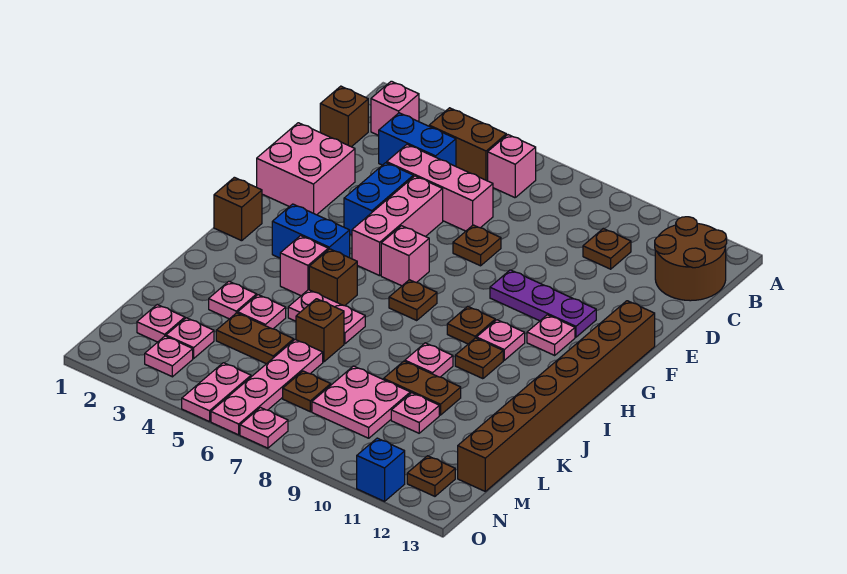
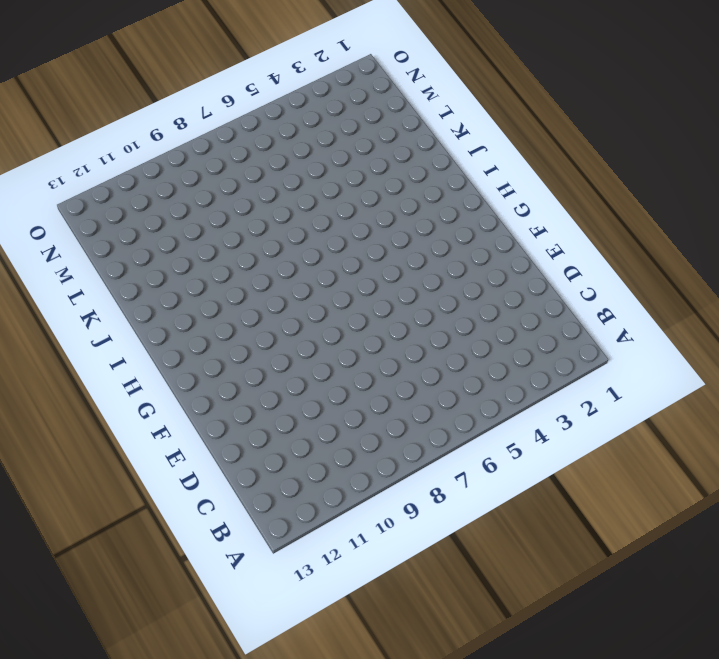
none -> pink brick B2 level 1
none -> brown brick B4:B5 level 1
none -> pink brick B6 level 1
none -> brown round brick B12:C13 level 1

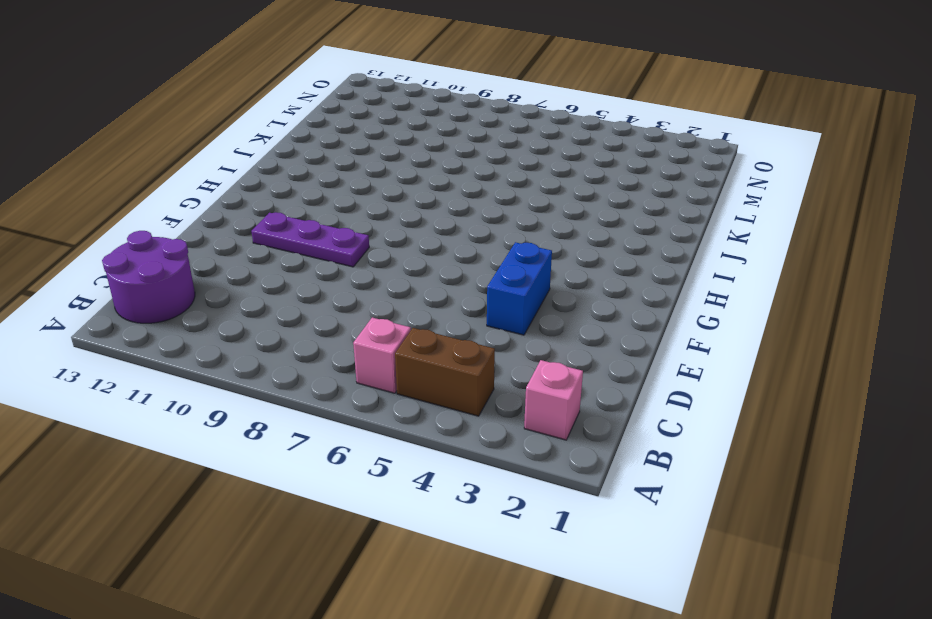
purple round brick B12:C13 level 1 -> brown round brick B12:C13 level 1
none -> brown brick C1 level 1
none -> blue brick C3:C4 level 1
none -> brown plate C10 level 1
none -> pink brick D4:D6 level 1

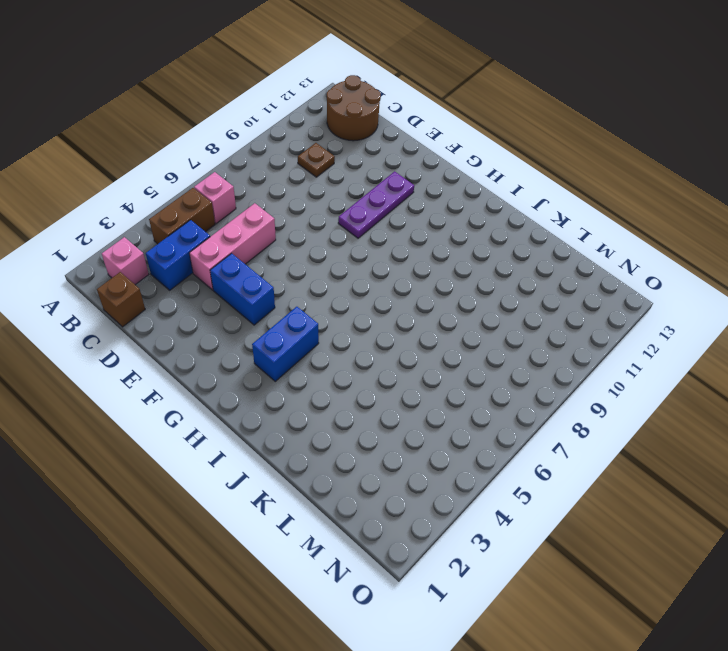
none -> pink brick E1:F2 level 1
none -> pink brick E5:G5 level 1
none -> brown plate E7 level 1
none -> brown brick F13:M13 level 1

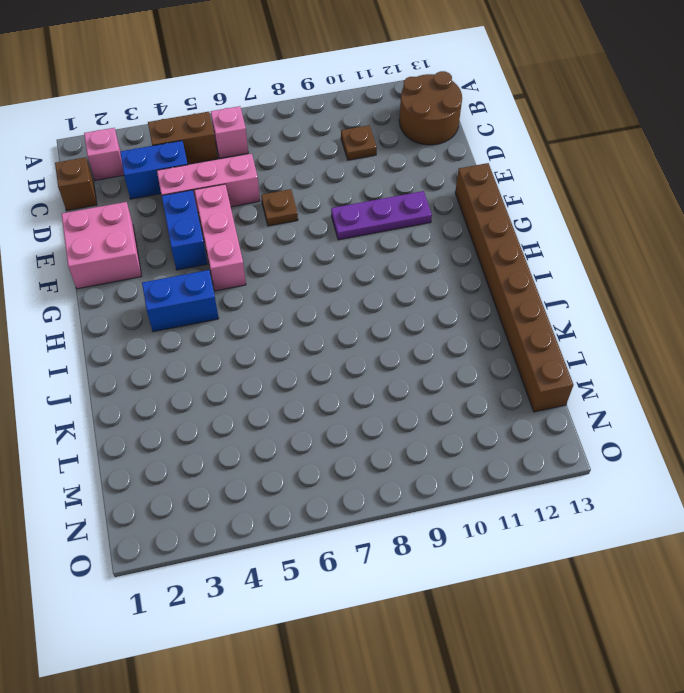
none -> pink brick G6 level 1
none -> pink plate G11 level 1
none -> brown brick H1 level 1
none -> brown plate H7 level 1

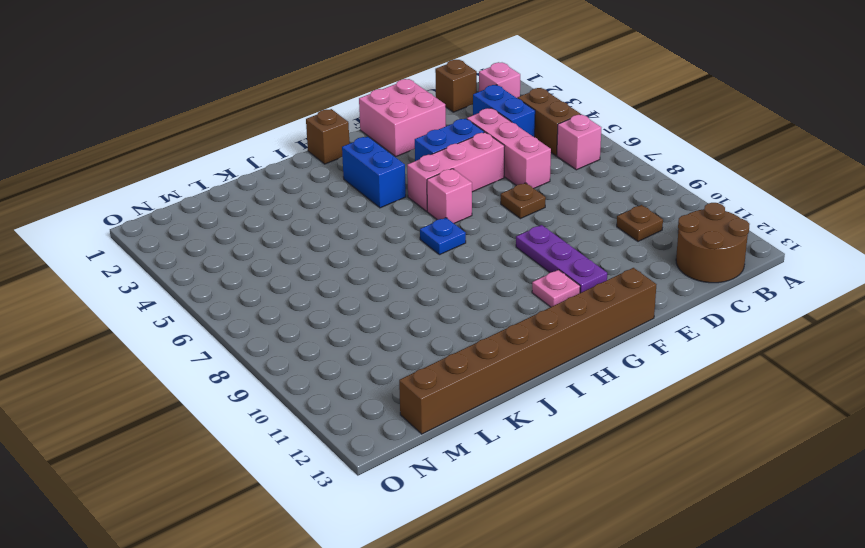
blue plate H7 level 1 -> brown plate H7 level 1
none -> brown plate H9 level 1
none -> pink plate H10 level 1
none -> pink brick I4 level 1
none -> brown brick I5 level 1

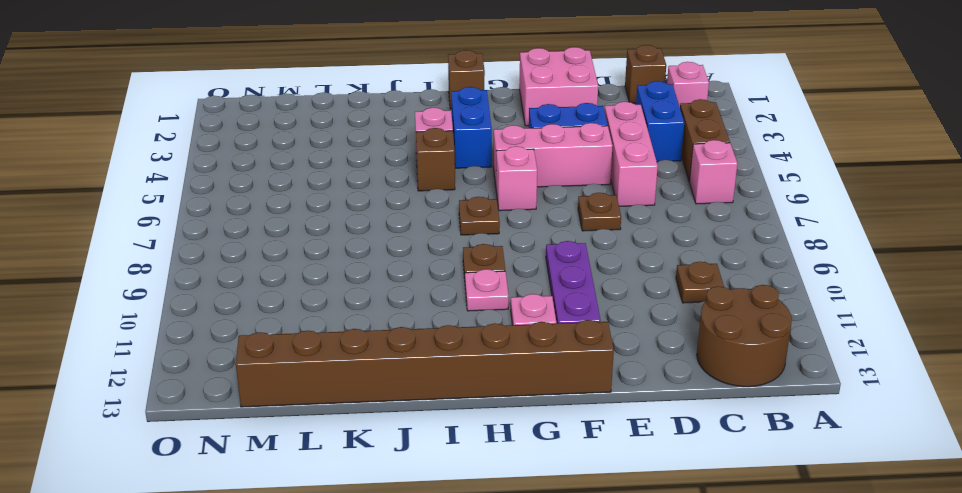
none -> brown plate I10 level 1
none -> pink plate J5:J6 level 1
none -> pink plate J9 level 1
none -> pink plate K3 level 1

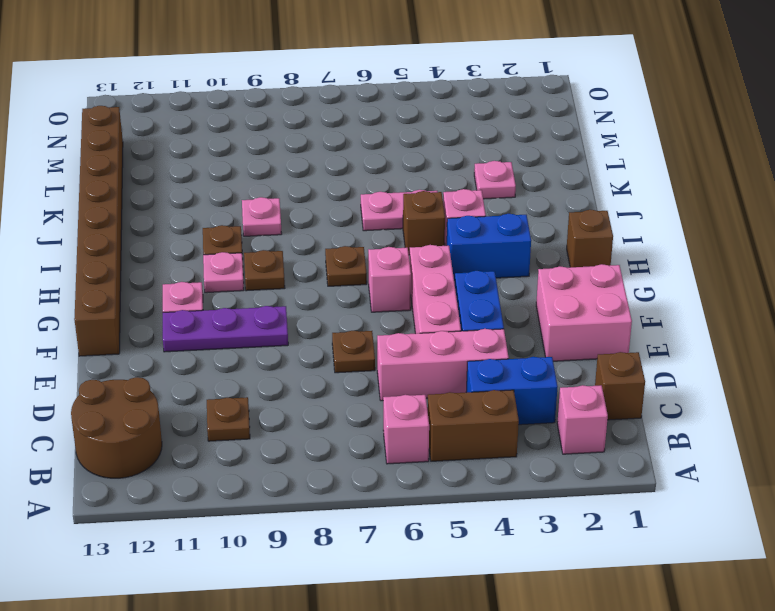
none -> pink plate K4 level 1
none -> brown brick K6 level 1
none -> brown plate K9:K10 level 1
none -> brown plate L4:L5 level 1

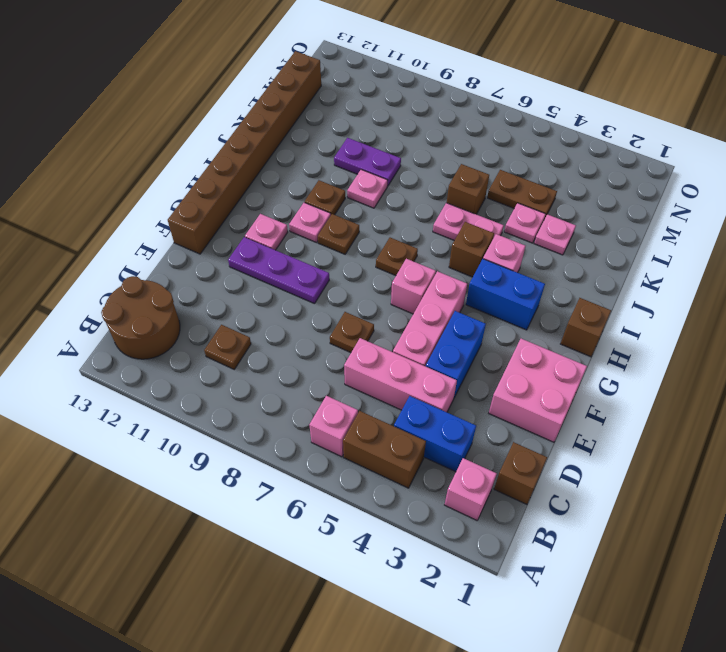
purple plate K9:K10 level 1 -> brown plate K9:K10 level 1
none -> pink plate L6:O6 level 1
none -> pink plate L8:M9 level 1
none -> pink plate L10 level 1
none -> pink plate M2 level 1

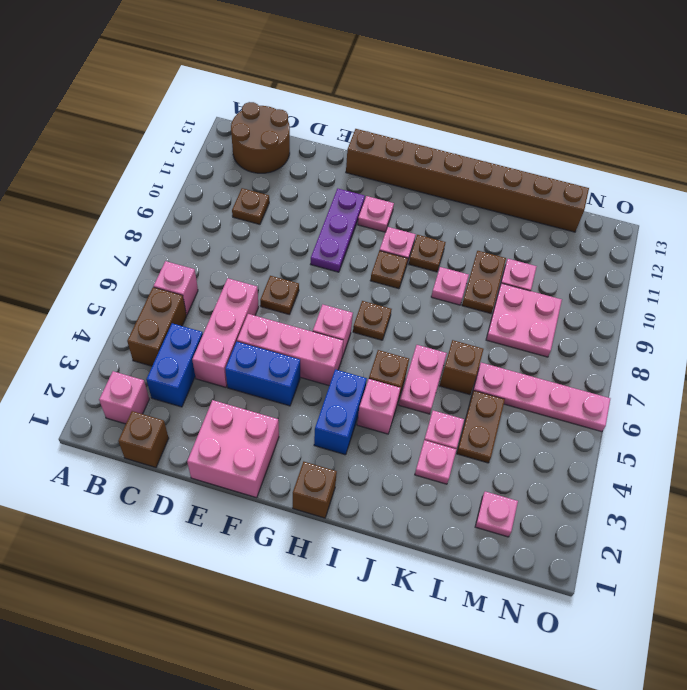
none -> pink plate M3 level 1
none -> brown plate M7 level 1
none -> pink plate N3 level 1
none -> pink plate N5:O5 level 1

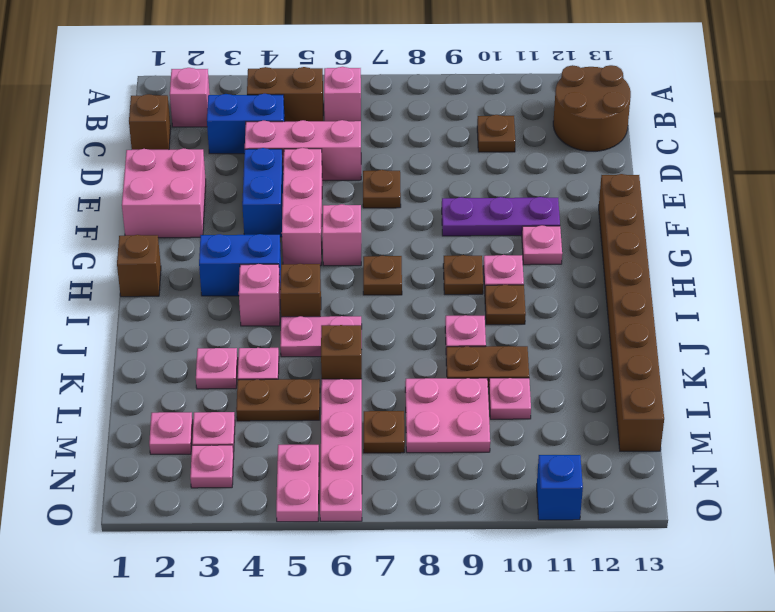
none -> brown plate N12 level 1
none -> pink plate O7 level 1

